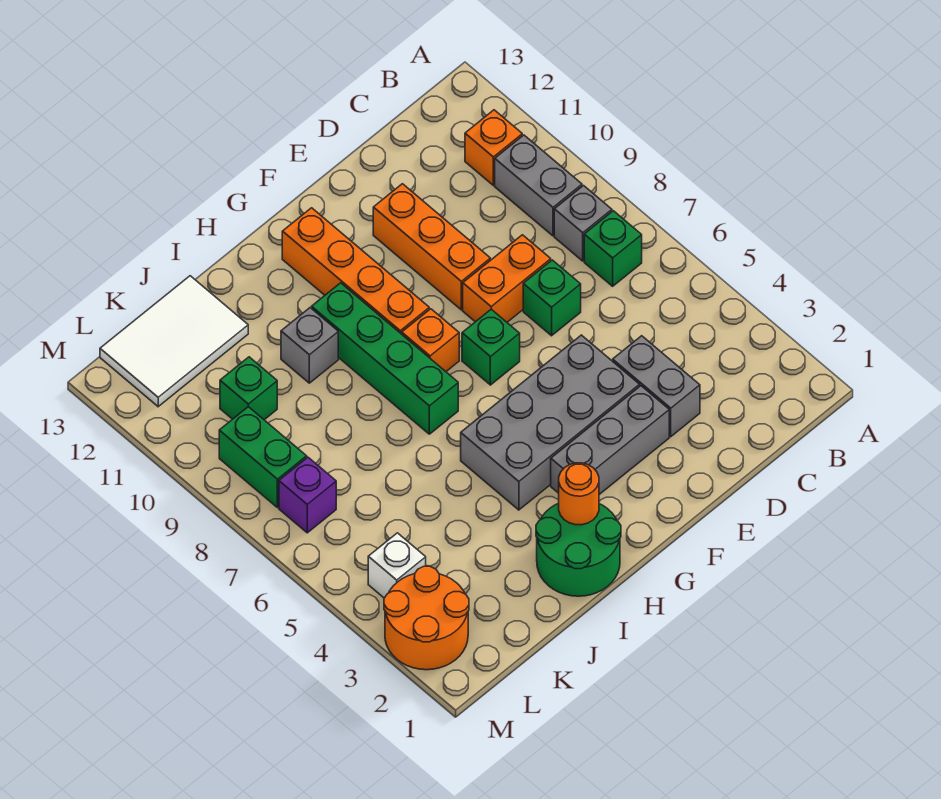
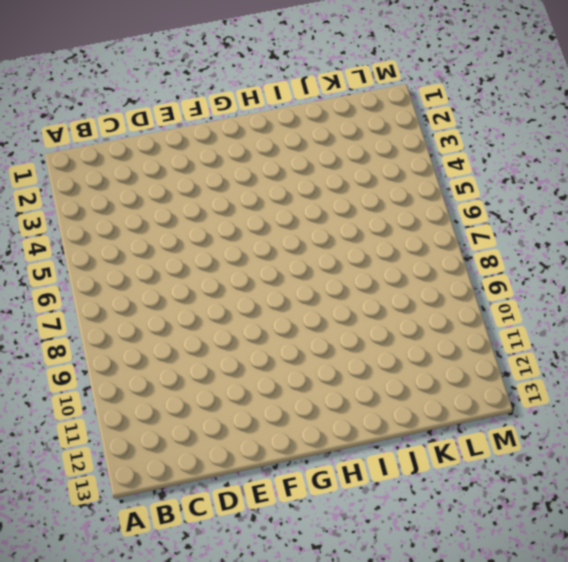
none -> green brick B7 level 1
none -> grey brick B8 level 1
none -> grey brick B9:B10 level 1

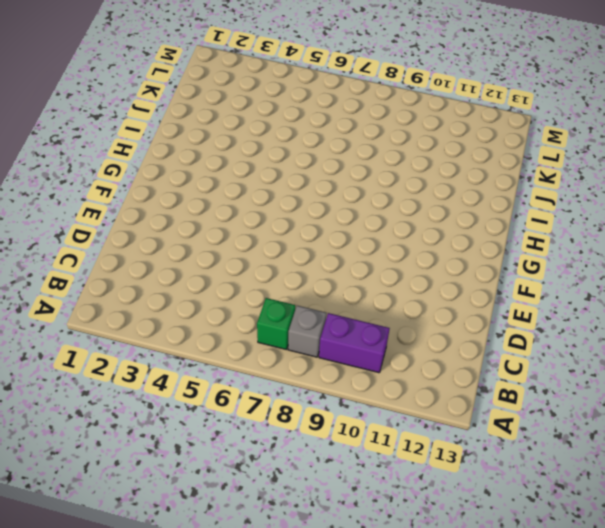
purple brick B9:B10 level 1 -> grey brick B9:B10 level 1
none -> orange brick B11 level 1
none -> grey brick D3:D4 level 1
none -> green brick D7 level 1

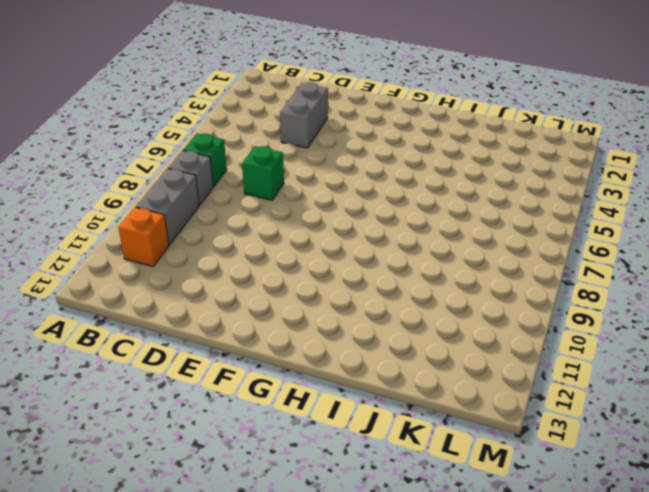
none -> orange brick D8:E8 level 1
none -> grey brick E3:G3 level 1
none -> grey brick E4:H5 level 1

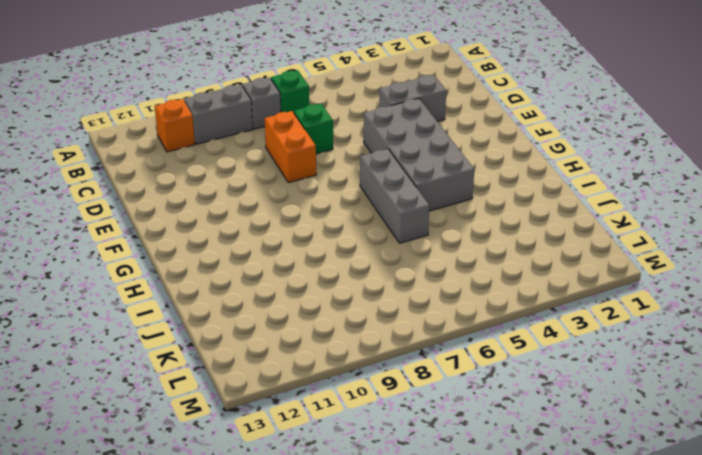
grey brick G6:I6 level 1 -> grey brick E3:G3 level 1
none -> orange brick E9:E11 level 1
none -> green brick F7 level 1
none -> orange brick G8 level 1

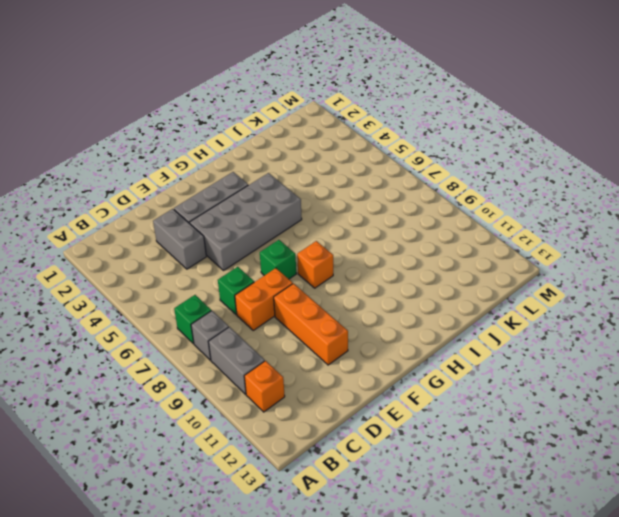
none -> orange brick G9:G12 level 1
none -> green round brick H1:I2 level 1
none -> green brick H7:H10 level 1

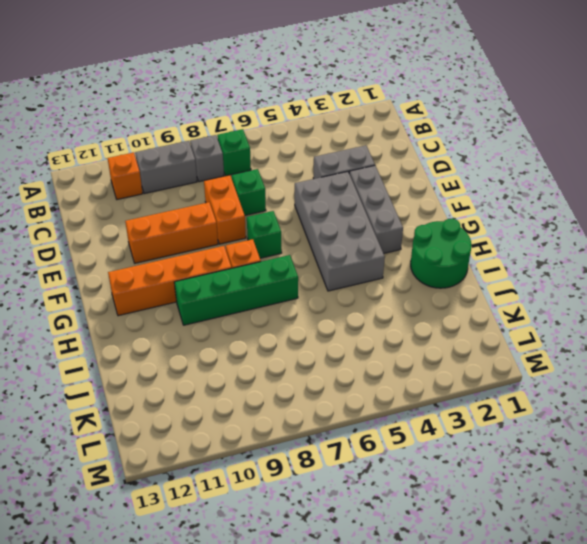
none -> grey brick I10 level 1
none -> white tile J12:L13 level 1
none -> green brick K10 level 1

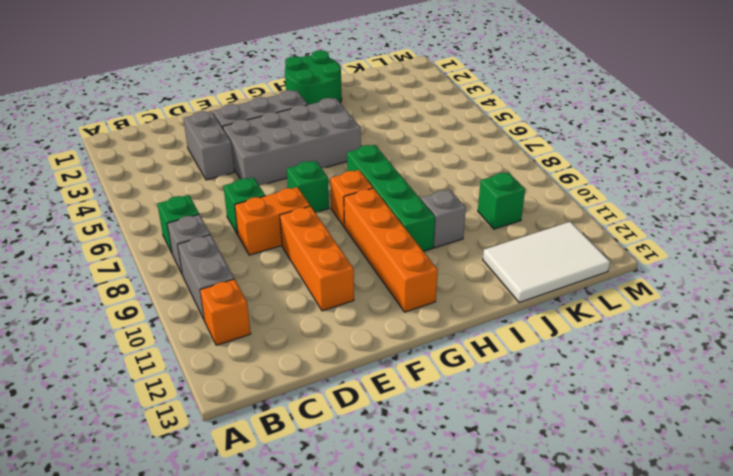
none -> orange round brick L2:M3 level 1
none -> white brick L4 level 1
none -> purple brick L7 level 1

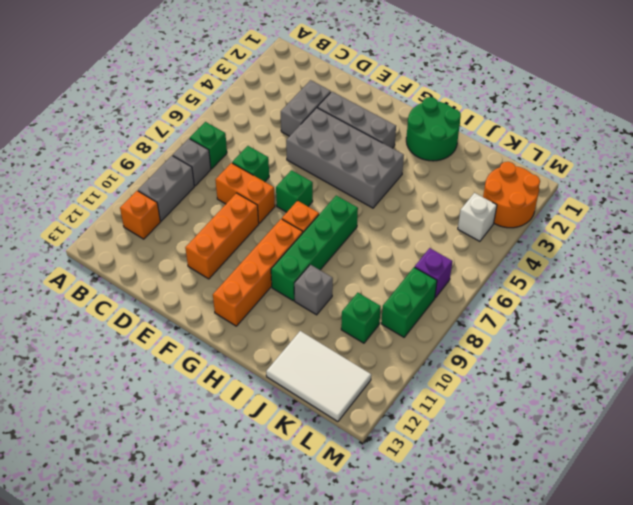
none -> orange round brick H2 level 2

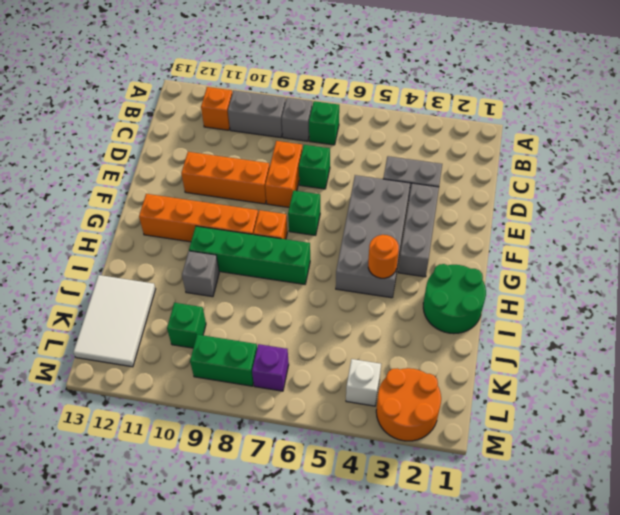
orange round brick H4 level 2 -> orange round brick H2 level 2

